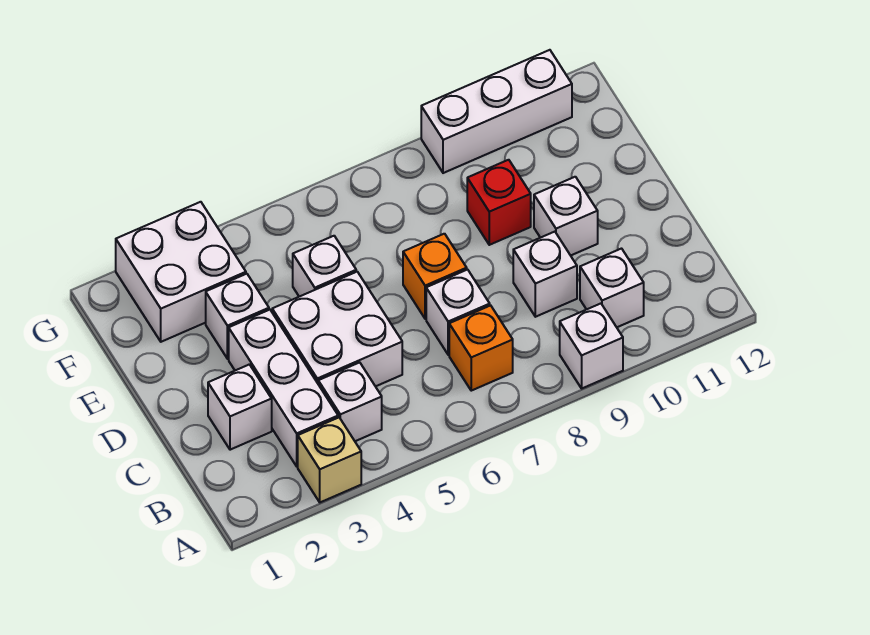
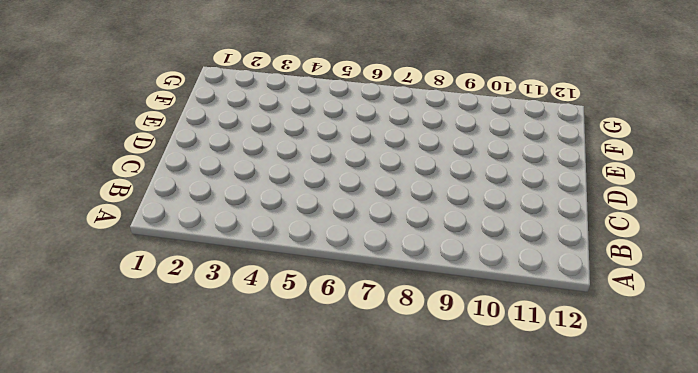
none -> tan brick A3 level 1
none -> white brick A9 level 1
none -> white brick B3:D3 level 1

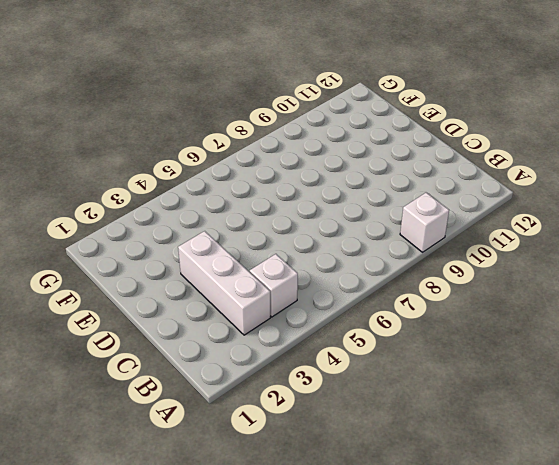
none -> tan brick A3 level 1
none -> orange brick B7 level 1
none -> white brick B10 level 1

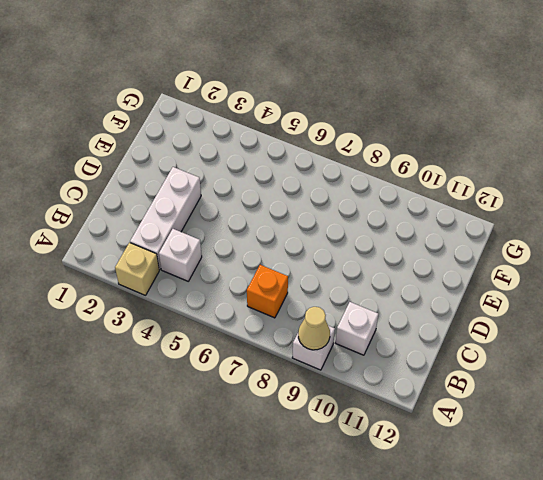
tan cone A9 level 2 -> none
none -> white brick C2 level 1
none -> white brick C4:D5 level 1
none -> white brick C7 level 1

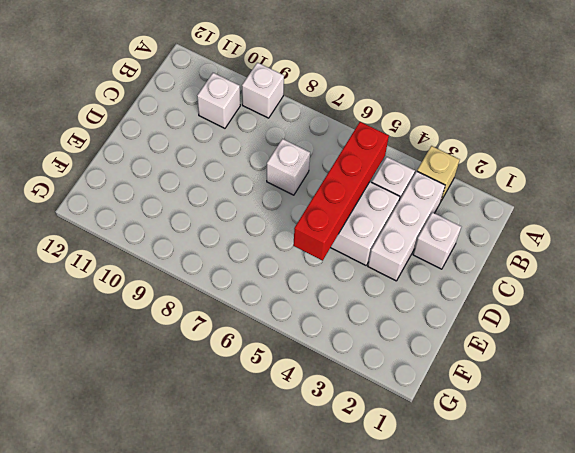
red brick B5:E5 level 2 -> none
none -> orange brick B7 level 1
none -> white brick C9 level 1
none -> orange brick D7 level 1

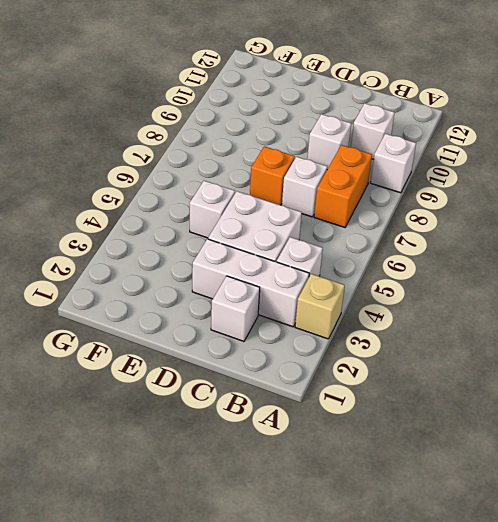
orange brick B7:B8 level 1 -> orange brick B7 level 1
none -> white brick D10 level 1
none -> white brick E3 level 1
none -> red brick E9 level 1

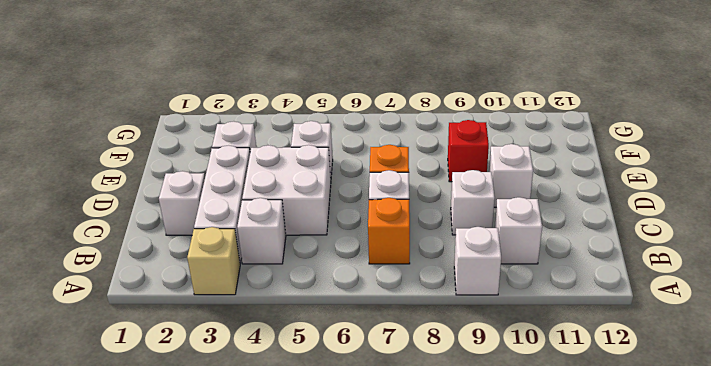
none -> white brick F2:G3 level 1
none -> white brick G9:G11 level 1

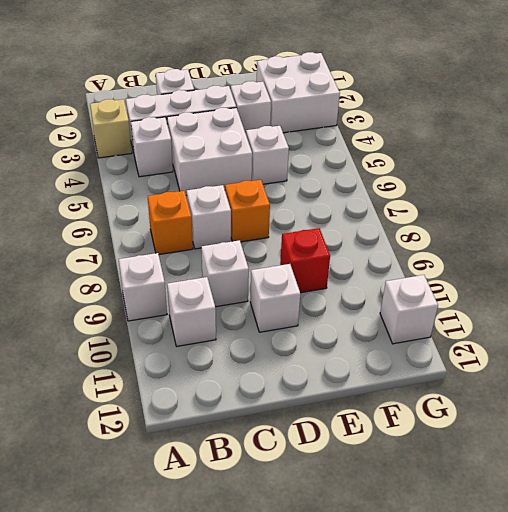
white brick G11 level 1 -> white brick G9:G11 level 1

